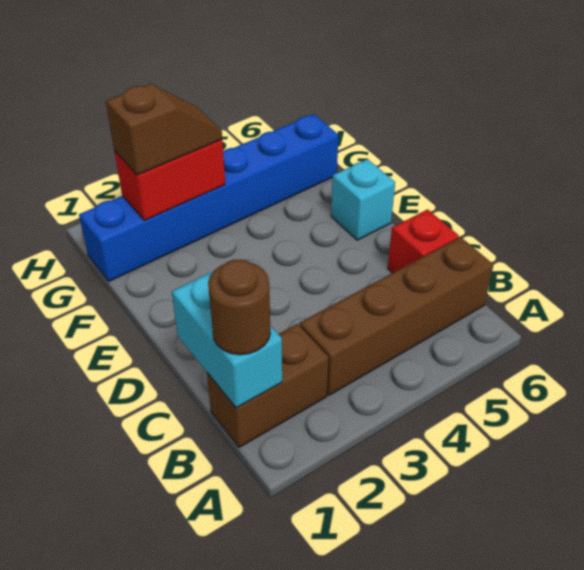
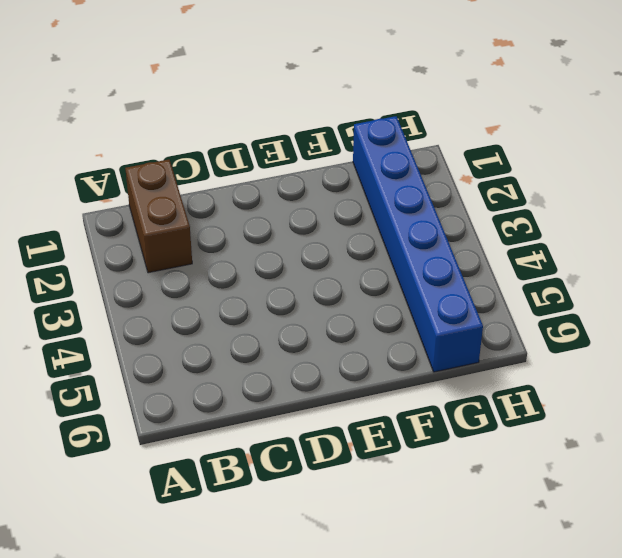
none -> brown brick B3:B6 level 1
none -> red brick C6 level 1

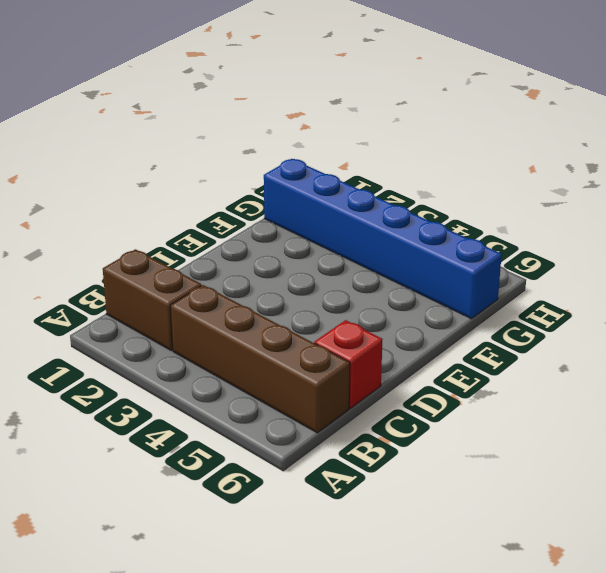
none -> cyan brick E6 level 1
none -> cyan brick B1:C1 level 2

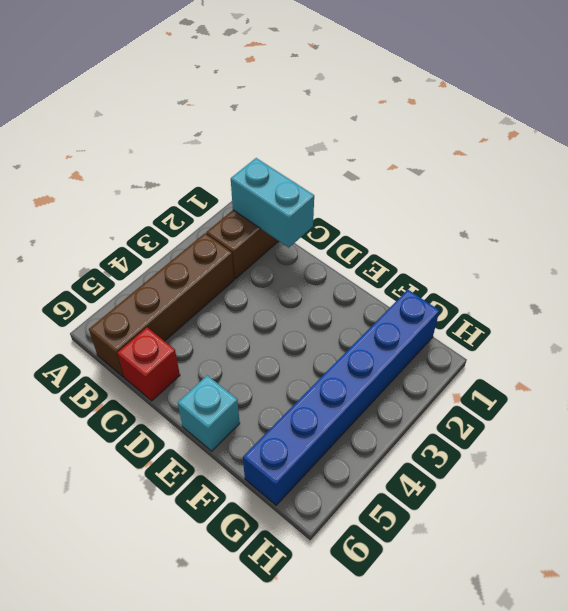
none -> red brick G2:G3 level 2
none -> brown round brick B1 level 3

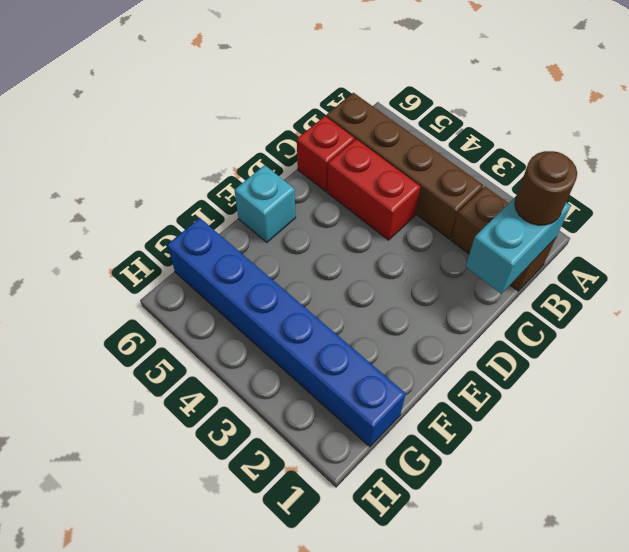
red brick C4:C5 level 1 -> red brick G2:G3 level 2
none -> brown slope G2:G3 level 3 top 2

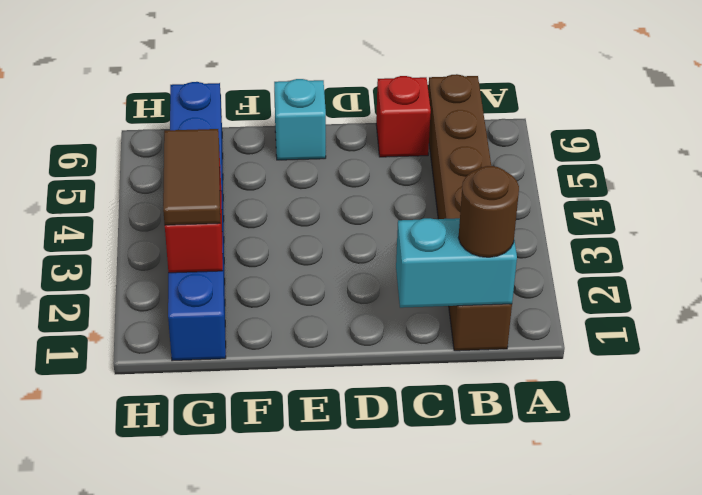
brown tile G2:G3 level 3 -> brown slope G2:G3 level 3 top 2

